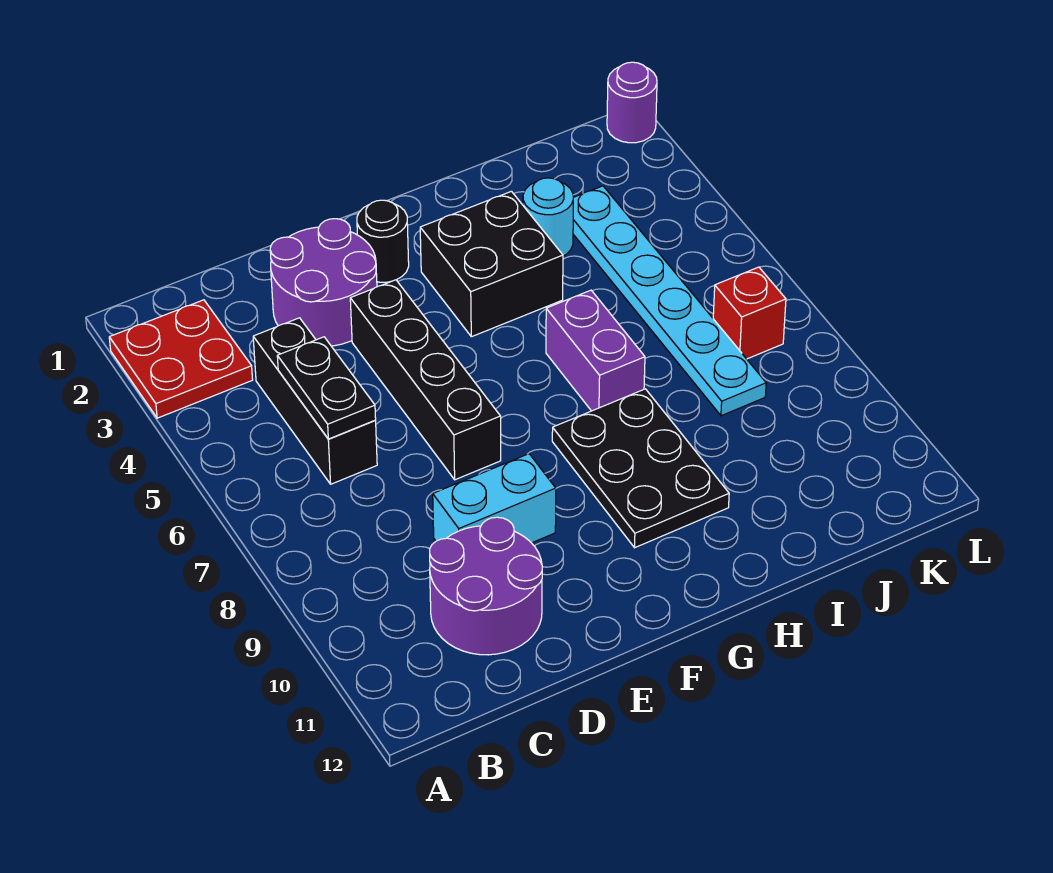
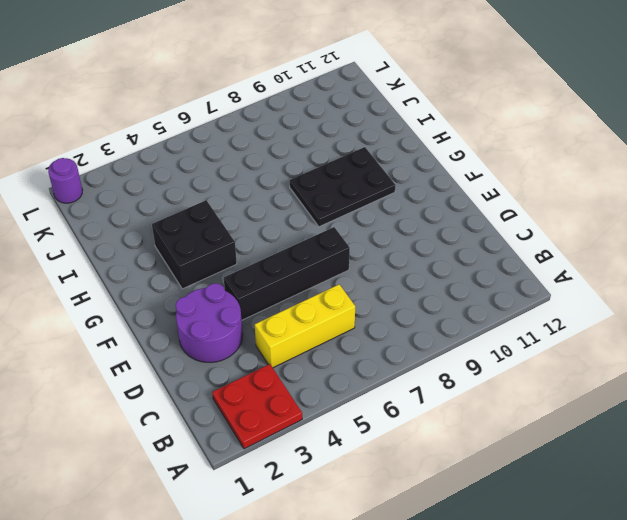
yellow brick C4:C6 level 1 -> black brick C4:C6 level 1
none -> purple round brick C10:D11 level 1
none -> cyan brick D9:E9 level 1
none -> black round brick F2 level 1

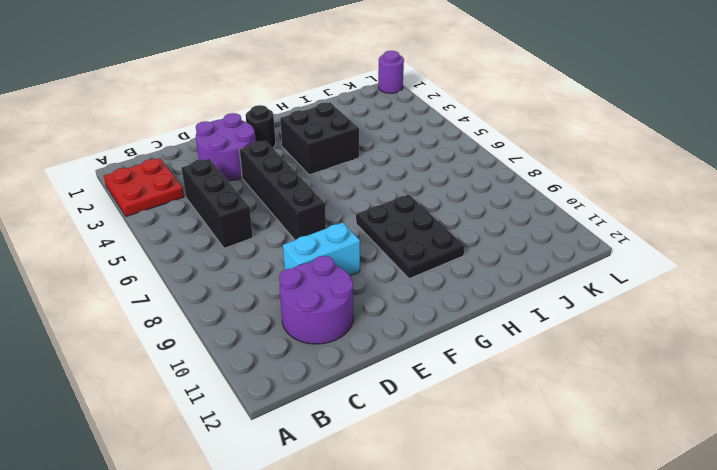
none -> purple brick H6:H7 level 1
none -> cyan round brick I3 level 1
none -> cyan plate J3:J8 level 1

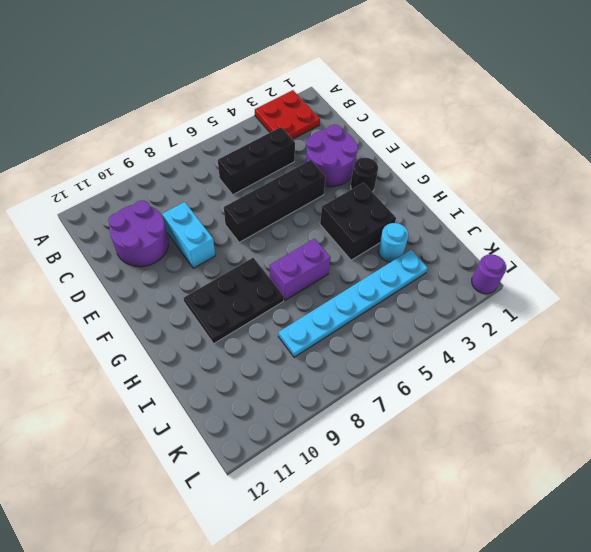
none -> red brick K7 level 1
none -> black plate C5:C6 level 2

